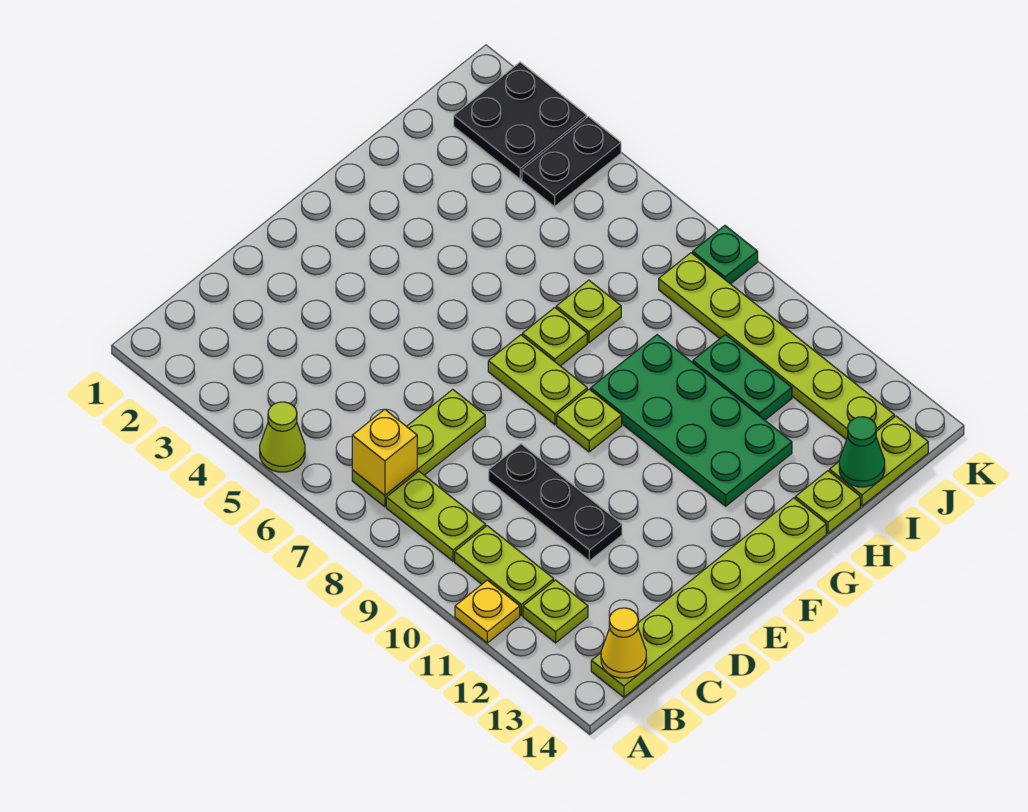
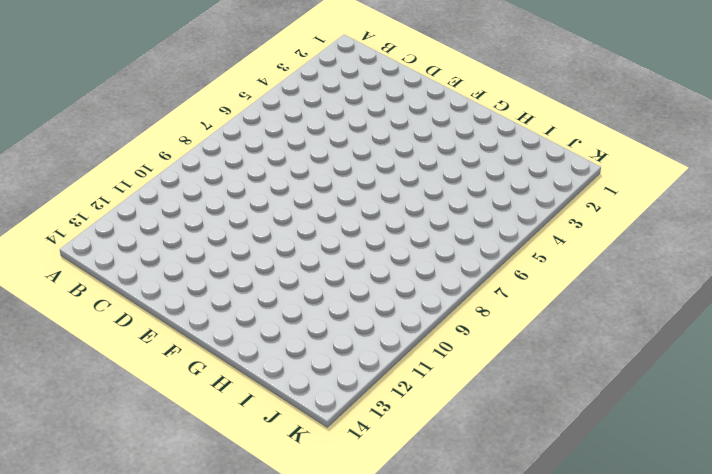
none -> lime cone A5 level 1
none -> yellow plate A11 level 1
none -> lime plate B7:D7 level 1

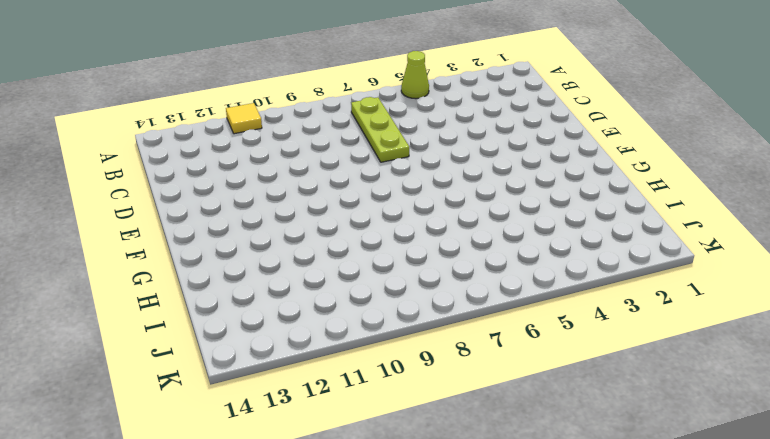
yellow tile A11 level 1 -> yellow plate A11 level 1
none -> lime plate B8:B9 level 1
none -> lime plate B10:B11 level 1
none -> lime plate B12 level 1

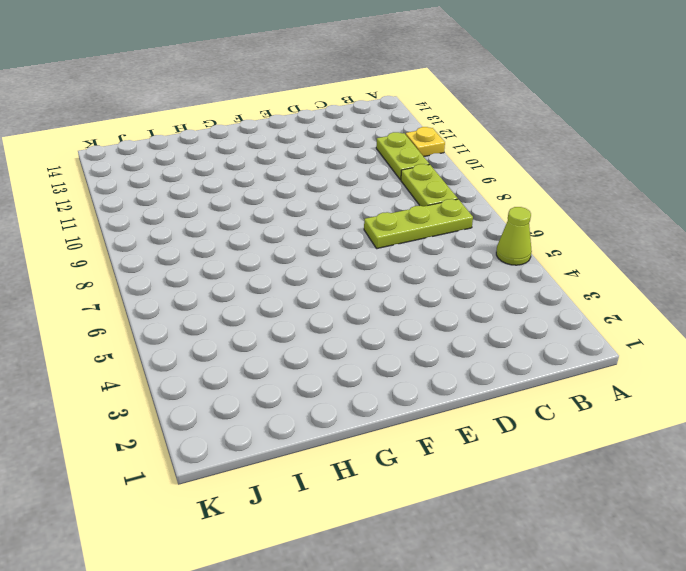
none -> lime plate B12 level 1
none -> lime plate B14:G14 level 1
none -> black plate D9:D11 level 1

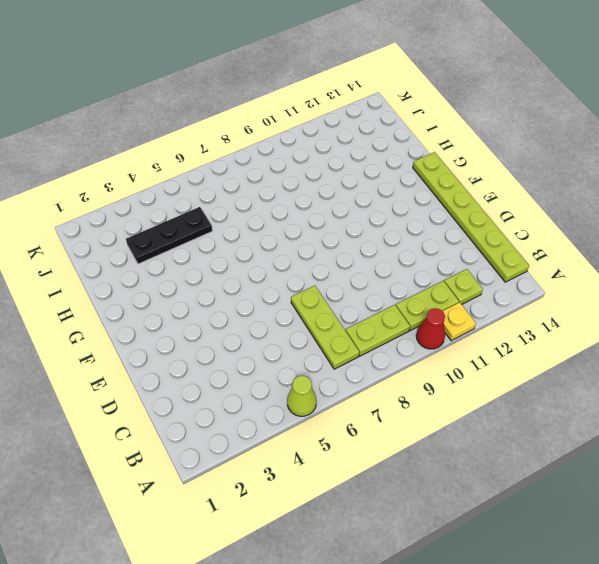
red cone A10 level 1 -> none
black plate I3:I5 level 1 -> black plate D9:D11 level 1
none -> lime plate F7:F8 level 1
none -> lime plate F9 level 1
none -> lime plate G7 level 1

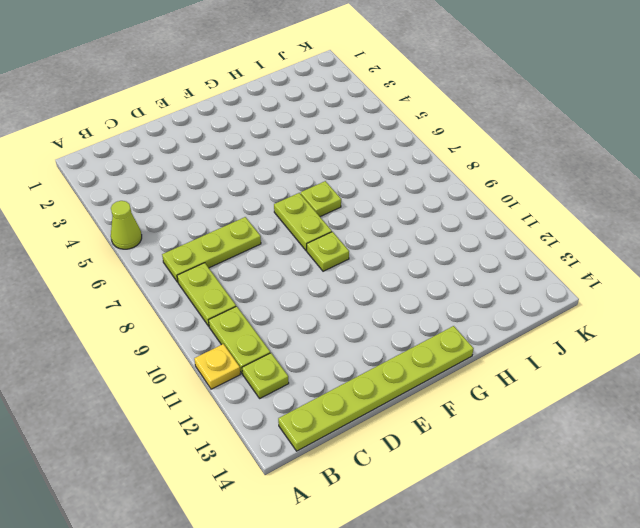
none -> black plate D9:D11 level 1
none -> green plate G9:H12 level 1
none -> lime plate H7 level 1

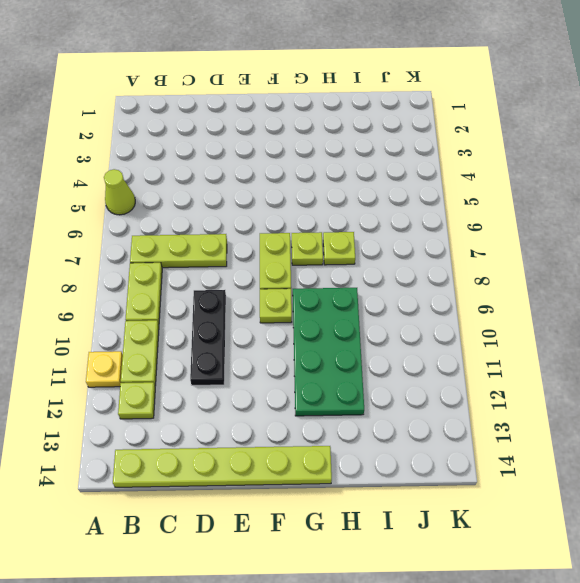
none -> lime plate H14 level 1
none -> green plate I10:I11 level 1
none -> lime plate I14:J14 level 1

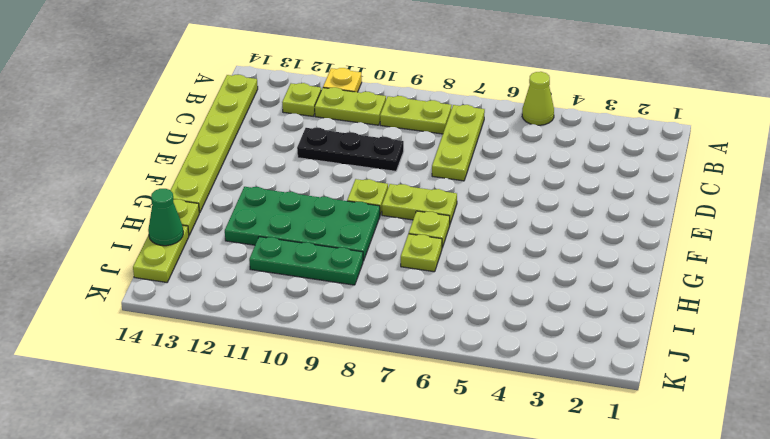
green plate I9:I11 level 1 -> green plate I10:I11 level 1
none -> black plate J2:K3 level 1
none -> black plate J4:K4 level 1
none -> lime plate J8:J13 level 1

